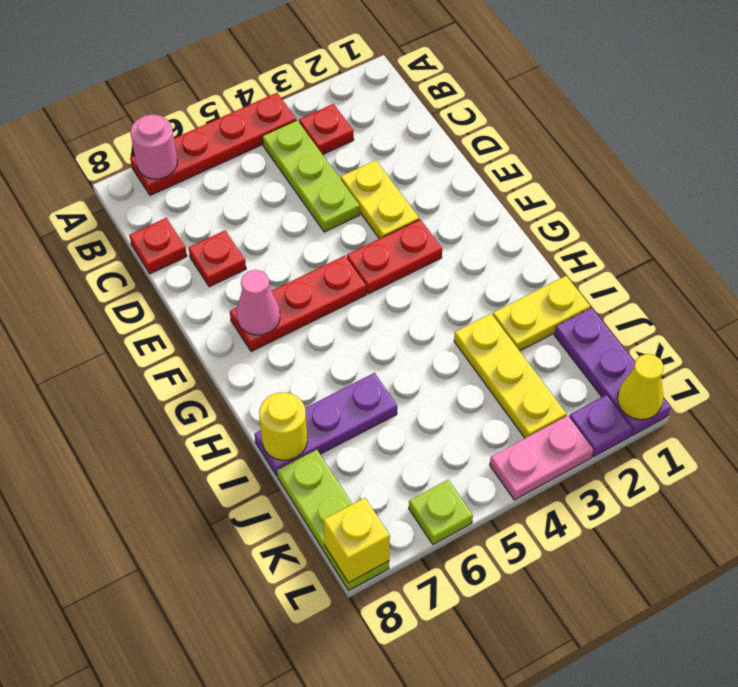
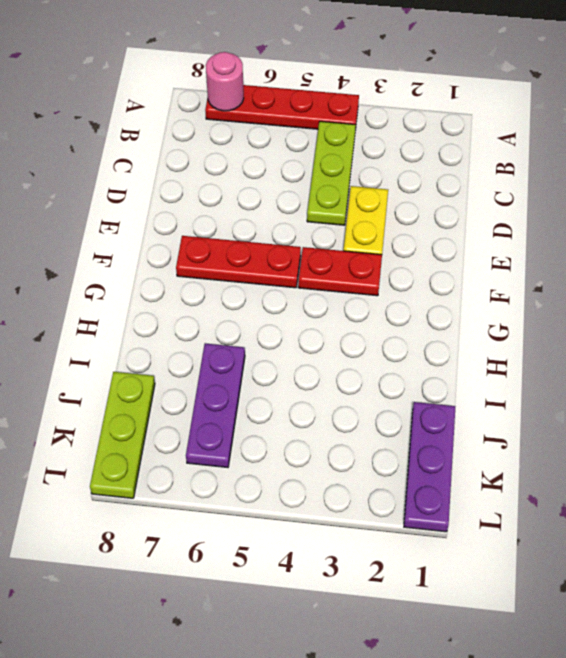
purple plate I6:K6 level 1 -> purple plate I6:I8 level 1
none -> red plate B3 level 1
none -> red plate C8 level 1
none -> red plate D7 level 1

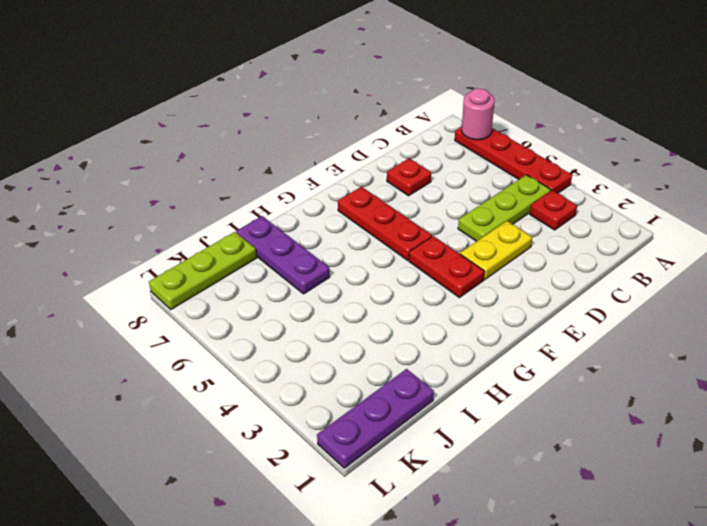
none -> red plate C8 level 1
none -> yellow plate I1:I2 level 1
none -> yellow plate I3:K3 level 1

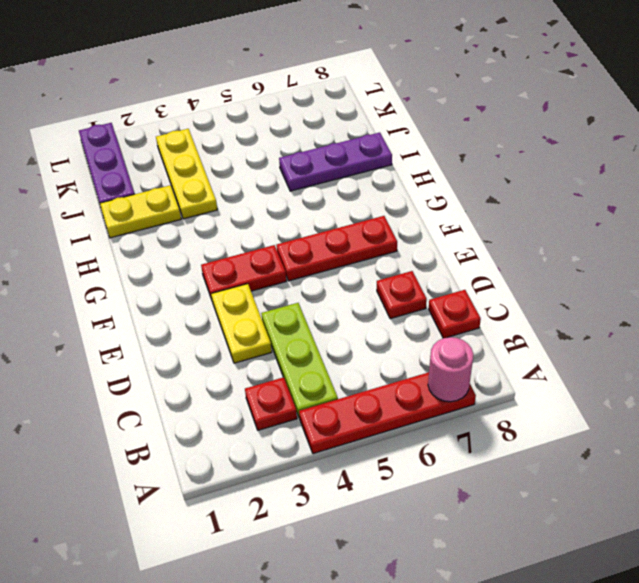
none -> lime plate J8:L8 level 1
none -> purple plate L2 level 1
none -> pink plate L3:L4 level 1

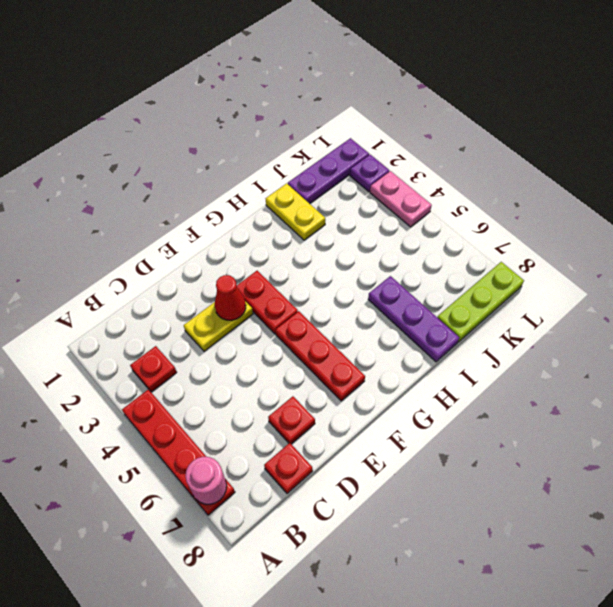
red cone E3 level 2 -> none
none -> lime plate B4:D4 level 1
none -> yellow plate I3:K3 level 1
none -> lime plate L6 level 1

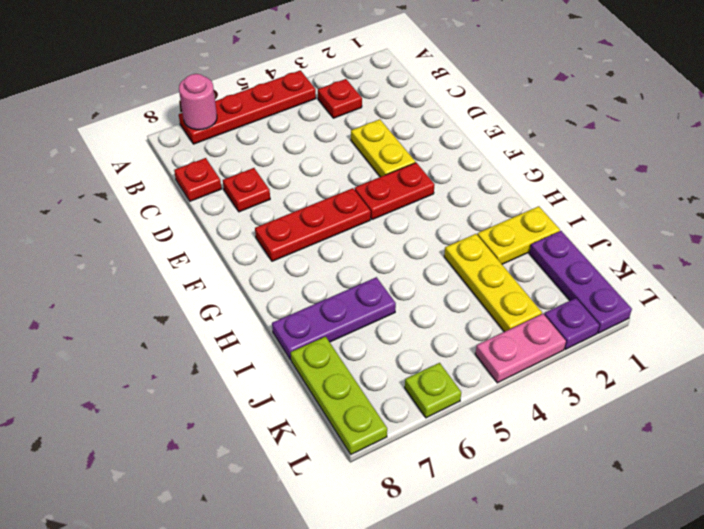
none -> lime plate B4:D4 level 1
none -> pink cone F7 level 2
none -> yellow round brick I8 level 2

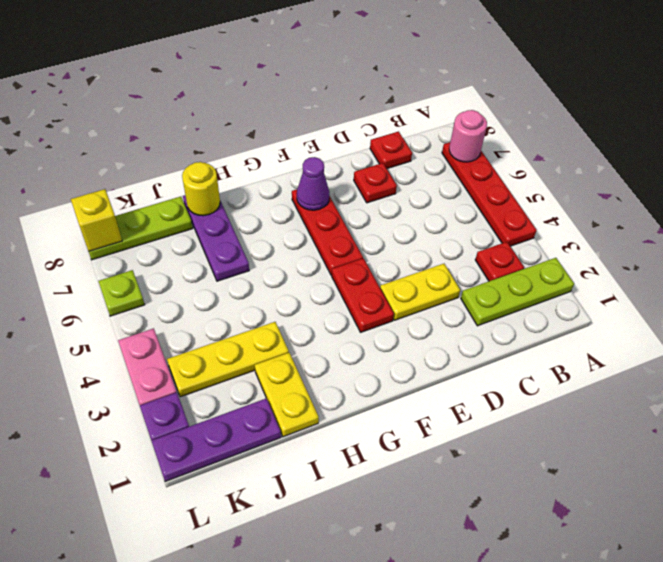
lime plate A2:C2 level 1 -> lime plate B4:D4 level 1
purple cone F7 level 2 -> pink cone F7 level 2
none -> yellow cone L1 level 2

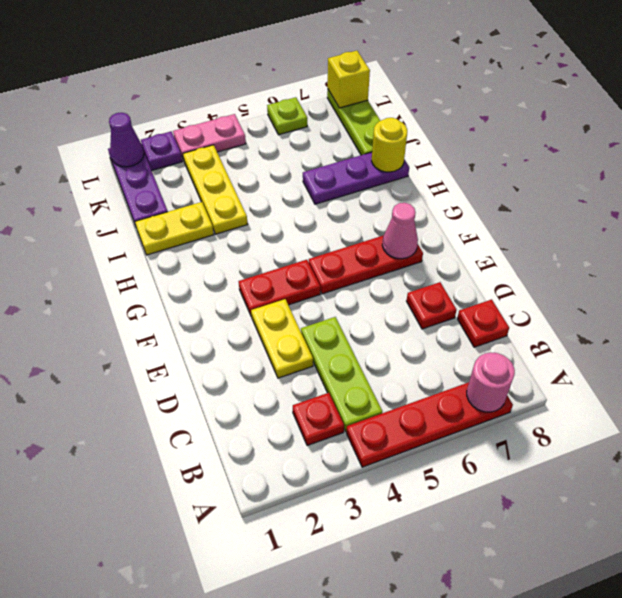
purple cone L1 level 2 -> yellow cone L1 level 2

